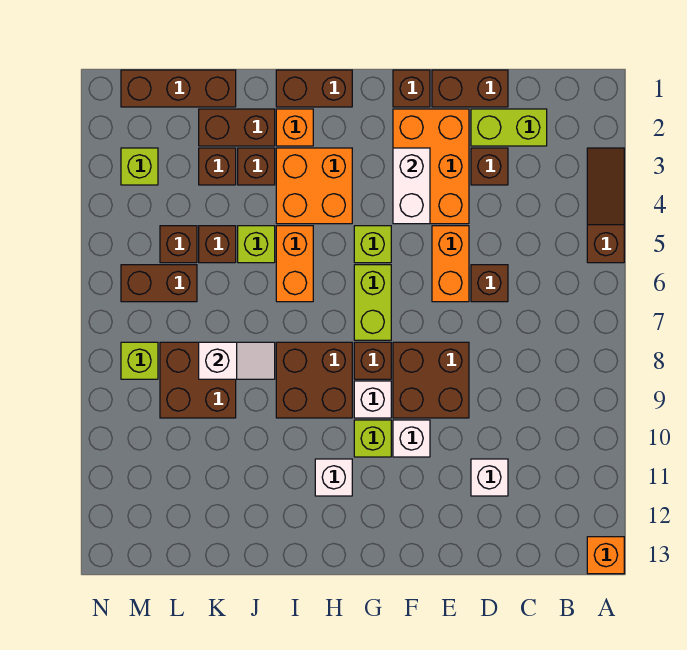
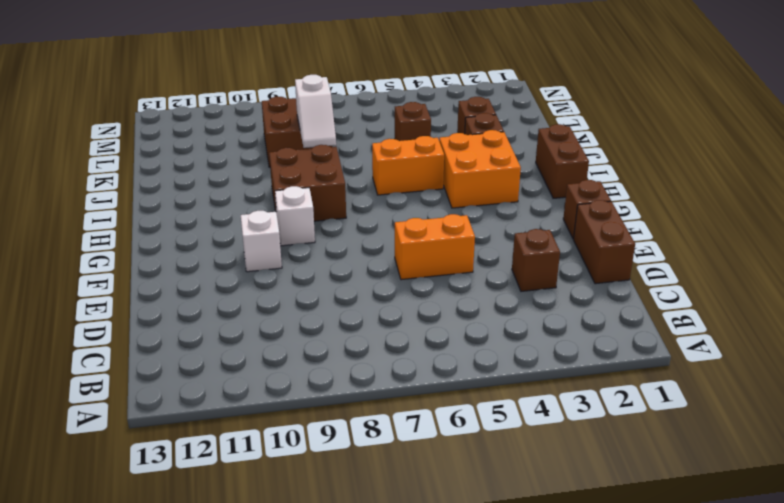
none -> brown slope A3:A5 level 1 top 5
none -> orange brick A13 level 1
none -> lime brick C2:D2 level 1
none -> brown brick D6 level 1

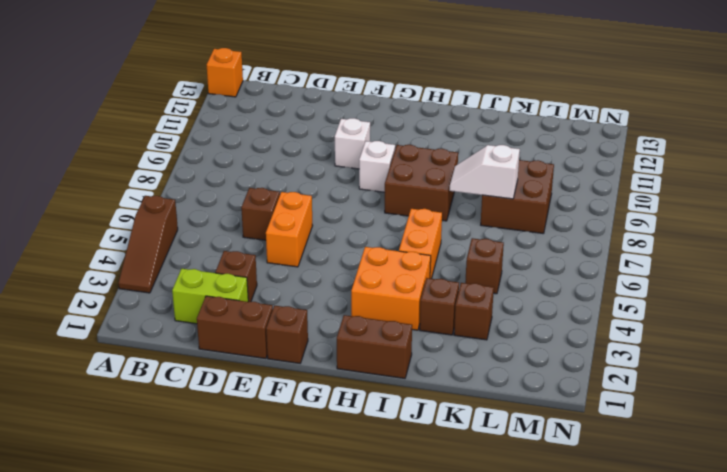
none -> white brick D11 level 1
none -> orange brick E2:F4 level 1
none -> brown brick E8:F9 level 1
none -> lime brick G5 level 1

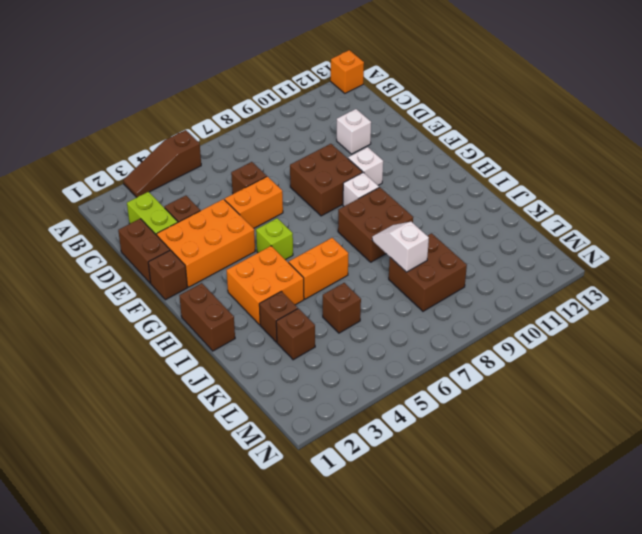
none -> lime brick G6:G7 level 1
none -> brown brick G8 level 1
none -> lime brick G10 level 1
none -> white brick H11 level 1

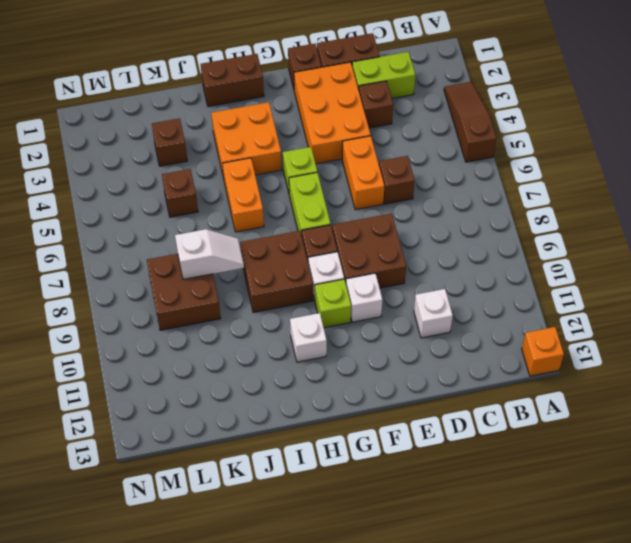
none -> orange brick I2 level 1
none -> brown brick J2:K2 level 1
none -> brown brick J3 level 1
none -> lime brick J5 level 1

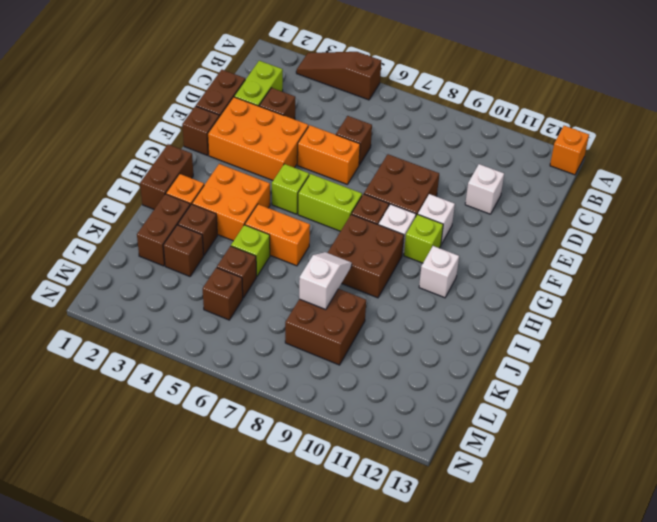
none -> brown brick K1:M1 level 1
none -> brown brick L6:M6 level 1
none -> lime brick M3 level 1
none -> lime brick M8 level 1

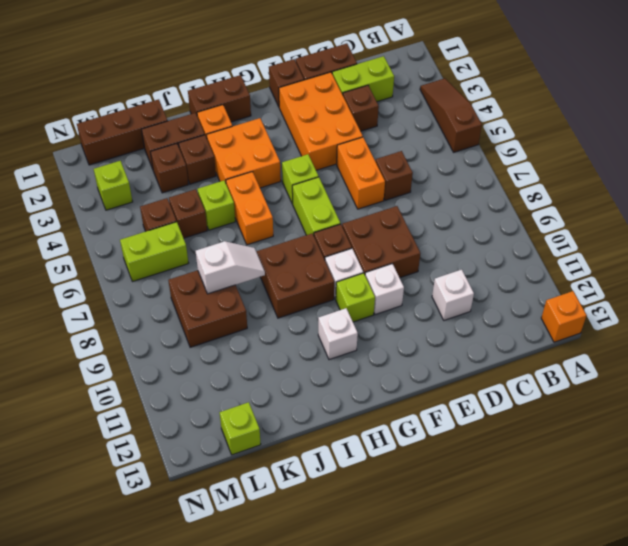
lime brick L6:M6 level 1 -> brown brick L6:M6 level 1
lime brick L13 level 1 -> lime brick M8 level 1
none -> white brick F3:F4 level 2

